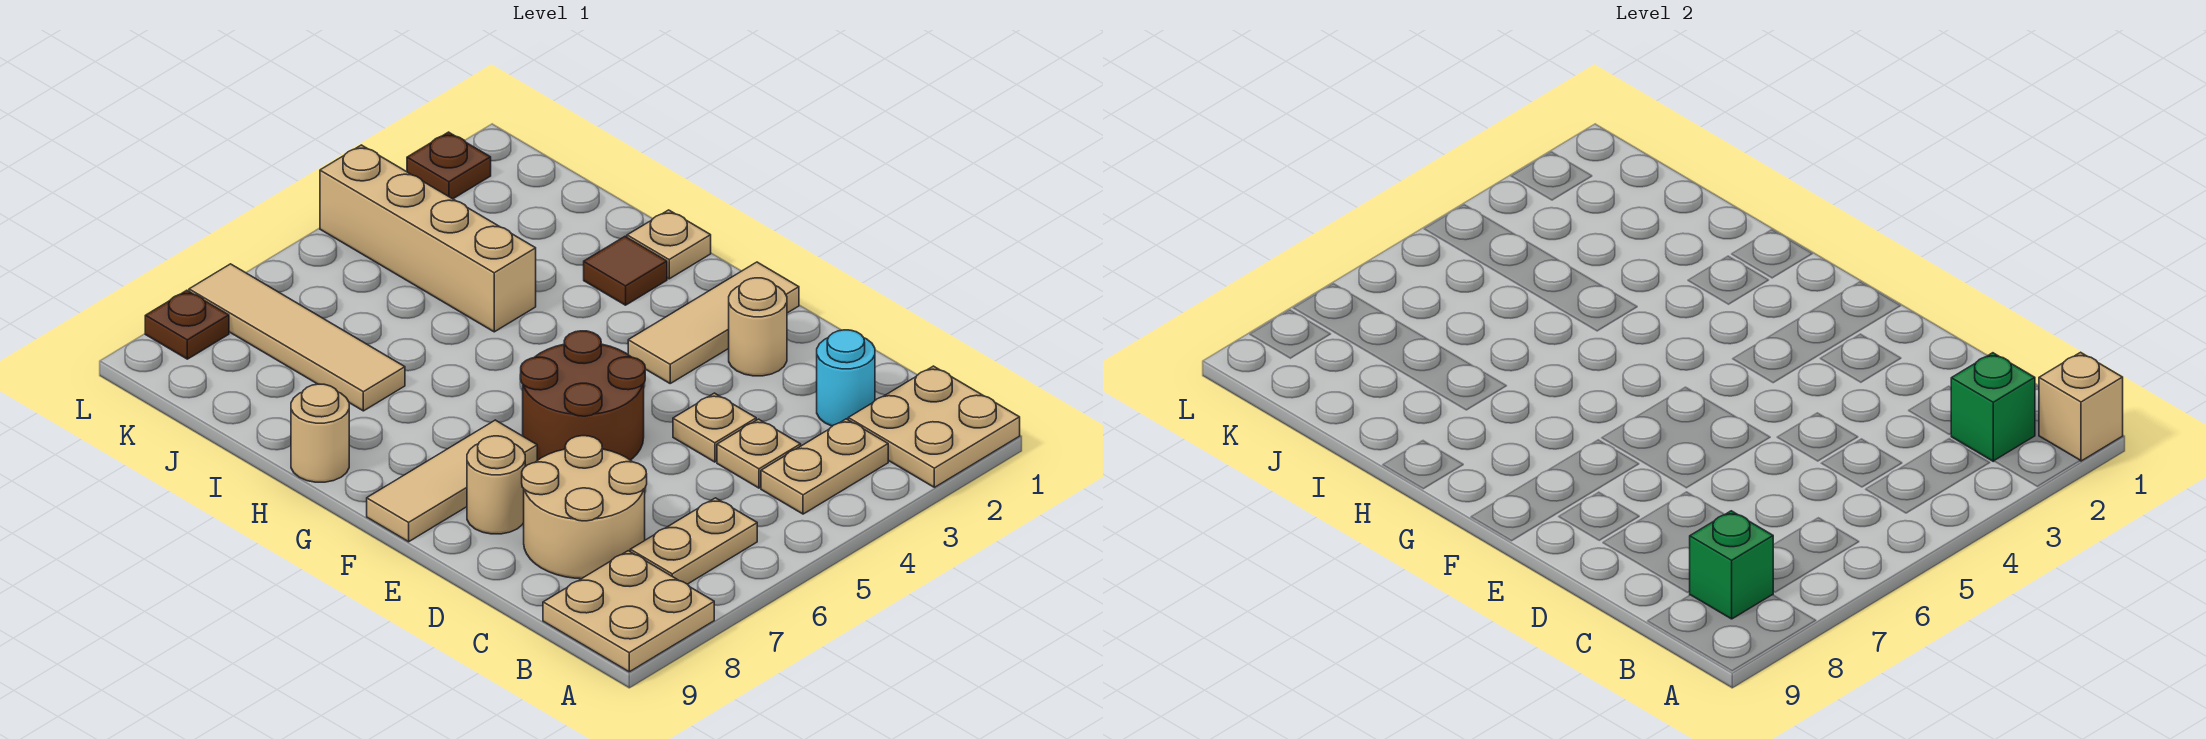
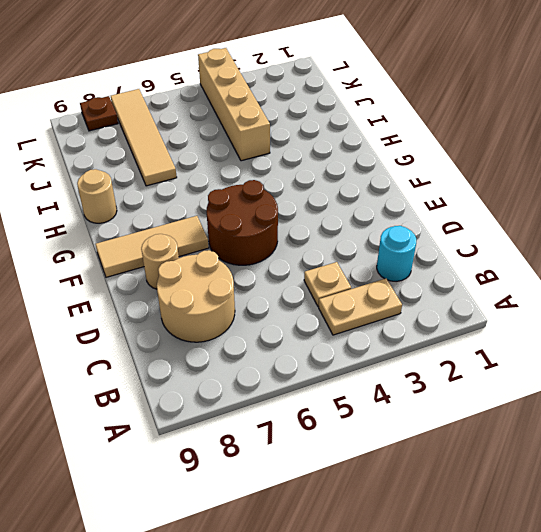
none -> tan plate A1:B2 level 1
none -> tan plate A8:B9 level 1
none -> tan plate B6:B7 level 1

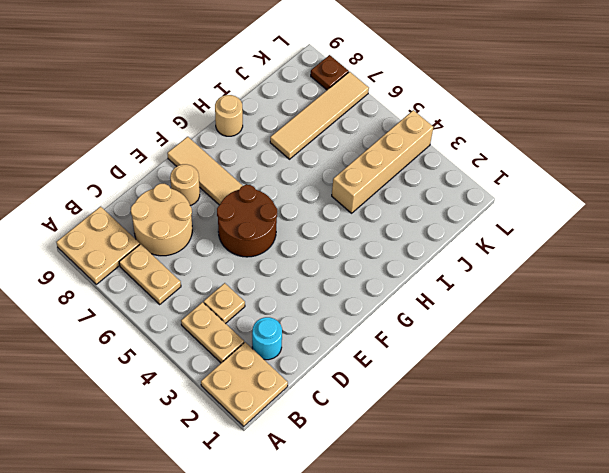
none -> tan plate D4 level 1
none -> tan round brick E2 level 1
none -> tan tile F1:F3 level 1

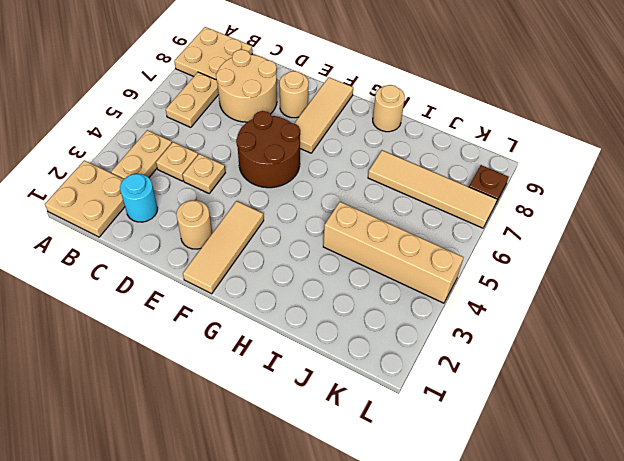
none -> tan plate H1 level 1
none -> brown tile H2 level 1
none -> brown plate L2 level 1

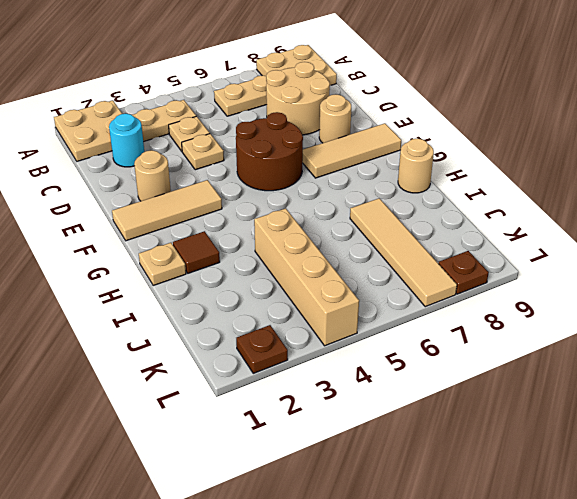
none -> tan brick A1 level 2
none -> green brick B2 level 2
none -> green brick B8 level 2

